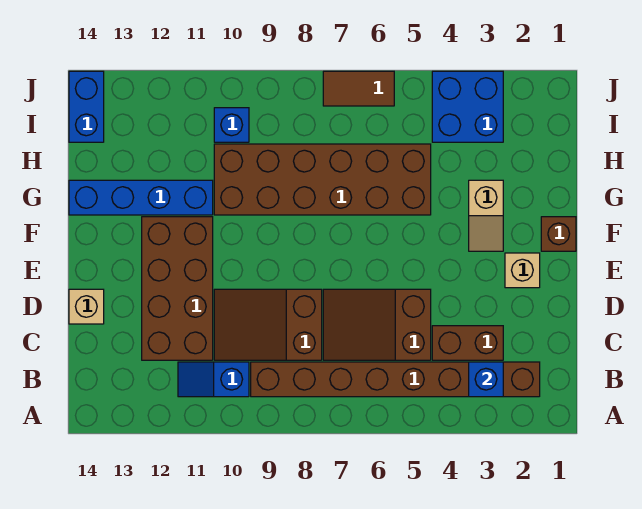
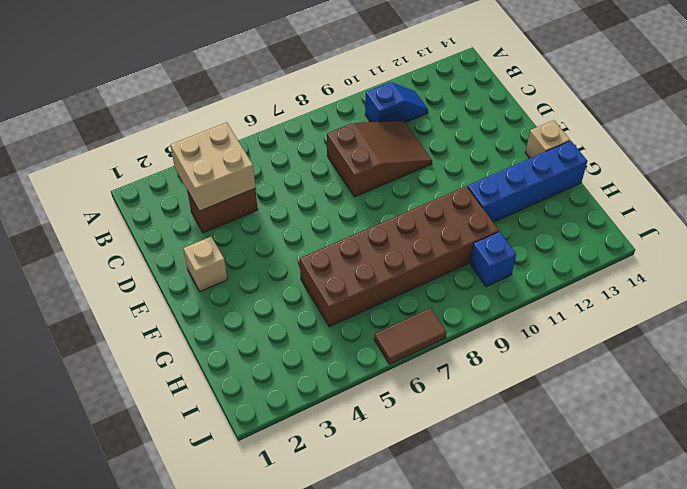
tan brick B3:C4 level 2 -> blue brick B3 level 2
tan brick F14 level 1 -> tan brick D14 level 1
none -> brown brick B2:B9 level 1
none -> brown slope C5:D7 level 1 top 5
none -> brown brick C11:F12 level 1

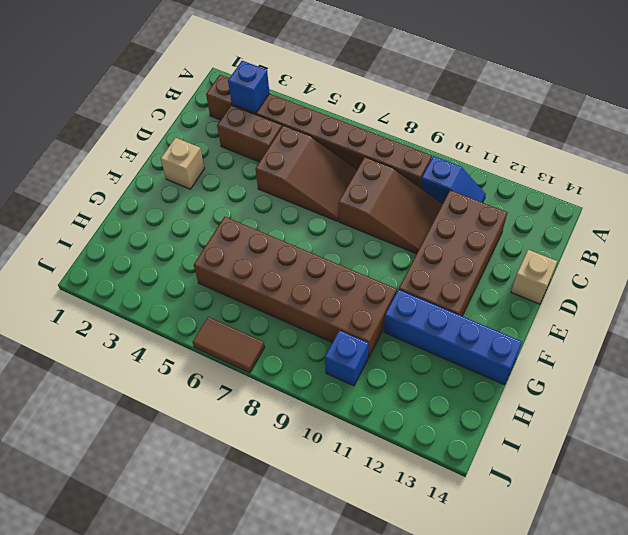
none -> brown brick F1 level 1
none -> tan slope F3:G3 level 1 top G
none -> blue brick I3:J4 level 1

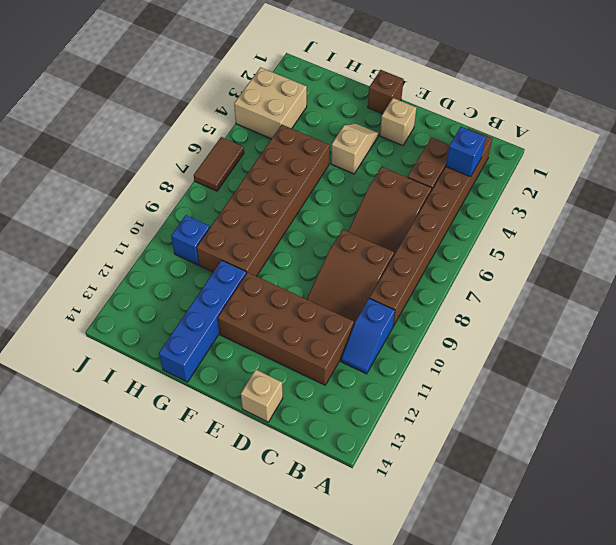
tan slope F3:F4 level 1 top 4 -> tan slope F3:G3 level 1 top G
tan brick I3:J4 level 1 -> blue brick I3:J4 level 1
none -> blue brick I14:J14 level 1

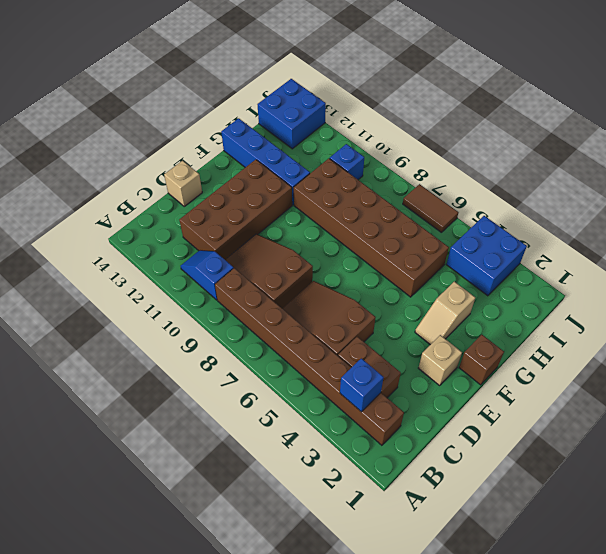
blue brick I13:J14 level 1 -> blue brick I14:J14 level 1

